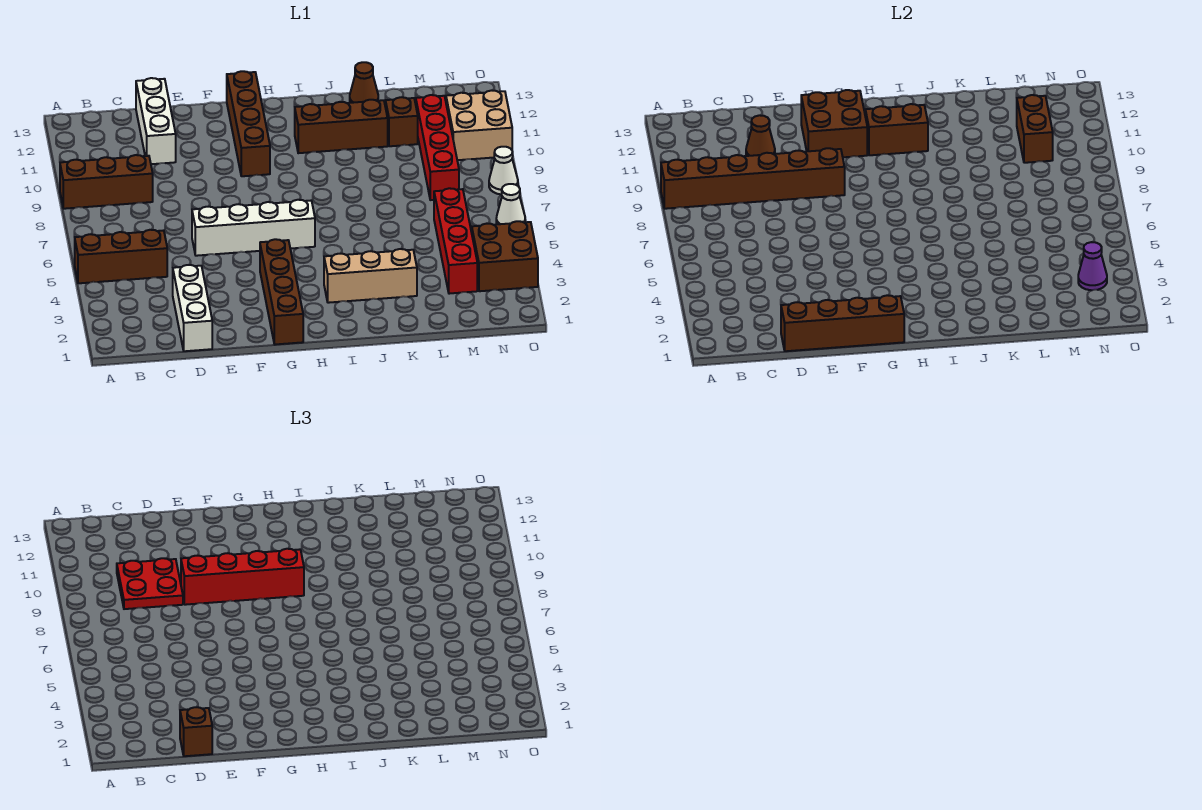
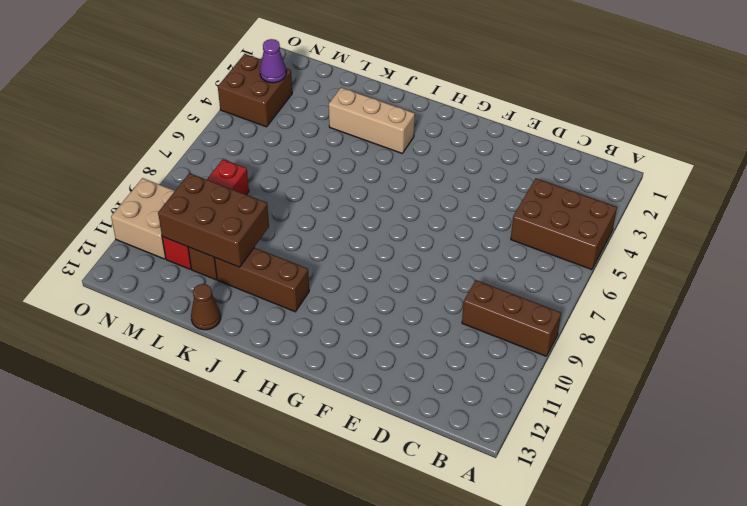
brown brick A4:C5 level 1 -> brown brick A5:C5 level 1
brown brick K10:M11 level 2 -> brown brick M10:M11 level 2
none -> white brick D1:D3 level 1
none -> white brick D11:D13 level 1
none -> white brick E6:H6 level 1

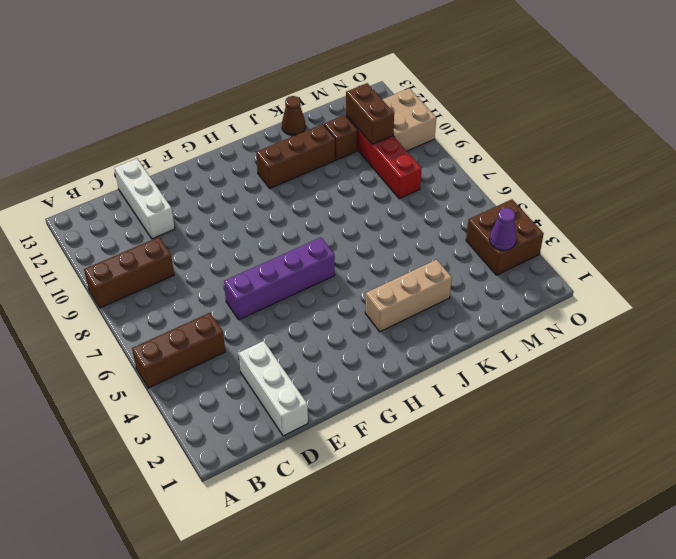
purple brick E6:H6 level 1 -> white brick E6:H6 level 1
none -> brown brick G1:G4 level 1
none -> brown brick G10:G13 level 1
none -> red brick M3:M6 level 1

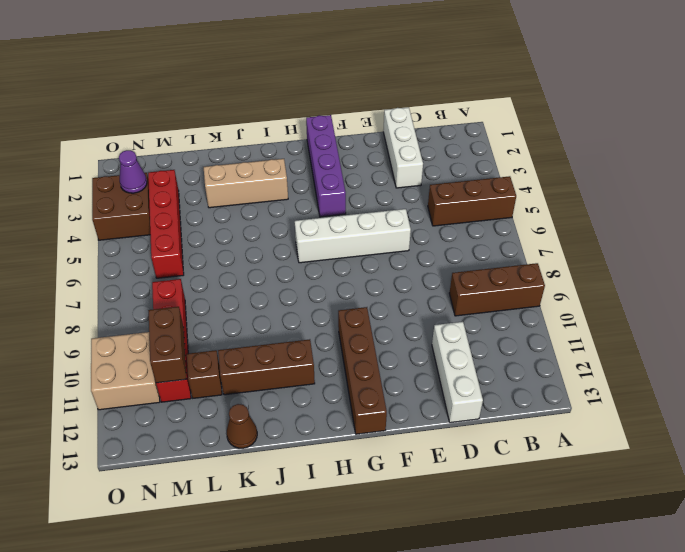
purple brick G1:G4 level 1 -> brown brick G1:G4 level 1
none -> white cone O6 level 1
none -> white cone O8 level 1
none -> brown brick A9:F9 level 2

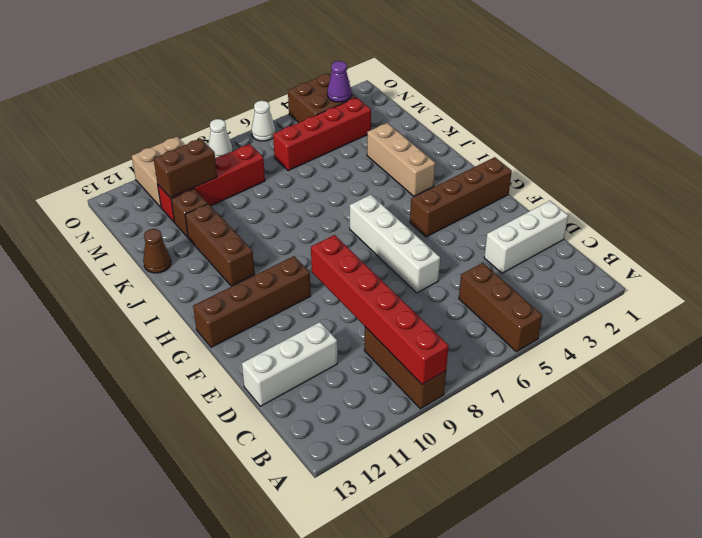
red brick A9:F9 level 2 -> brown brick A9:F9 level 2
none -> brown brick D1:G1 level 2
none -> brown cone D11 level 2
none -> brown brick F11:G12 level 2

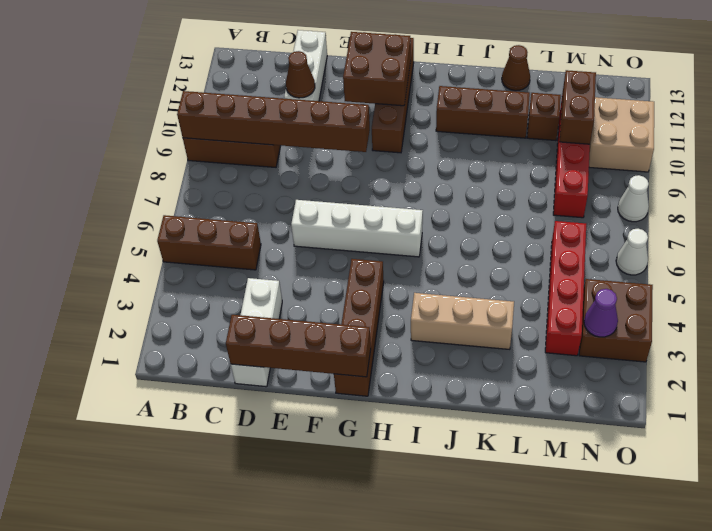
none -> brown brick H11:I11 level 2
none -> red plate C9:D10 level 3
none -> brown brick D1 level 3

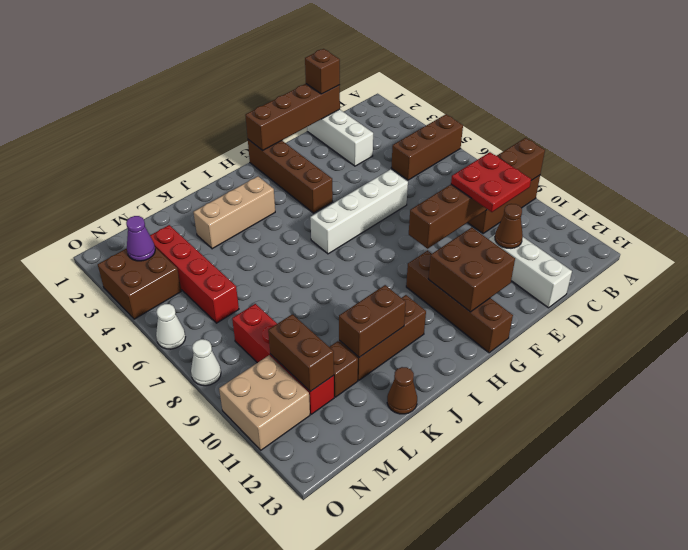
brown brick J11:K11 level 2 -> brown brick H11:I11 level 2
none -> red brick E9:H9 level 3

